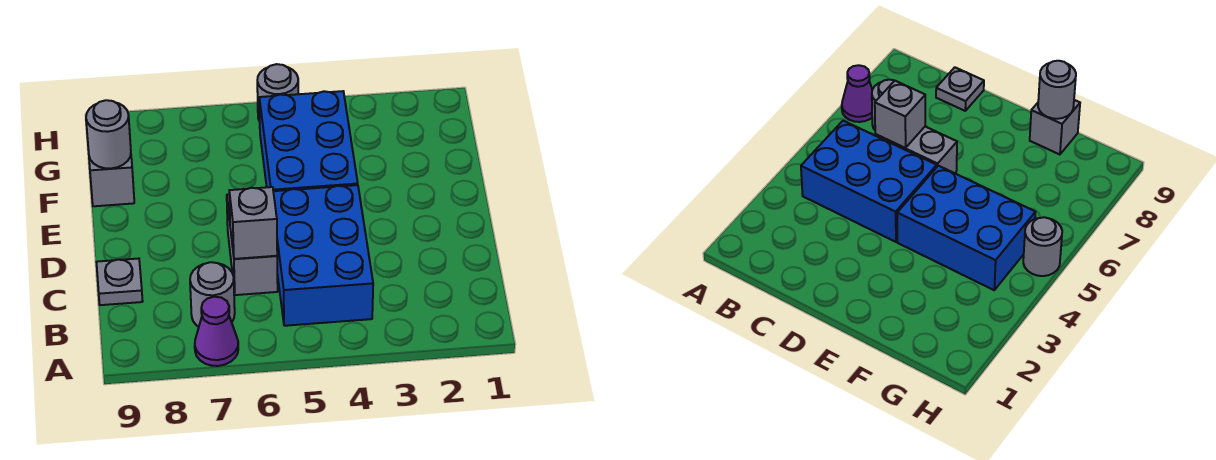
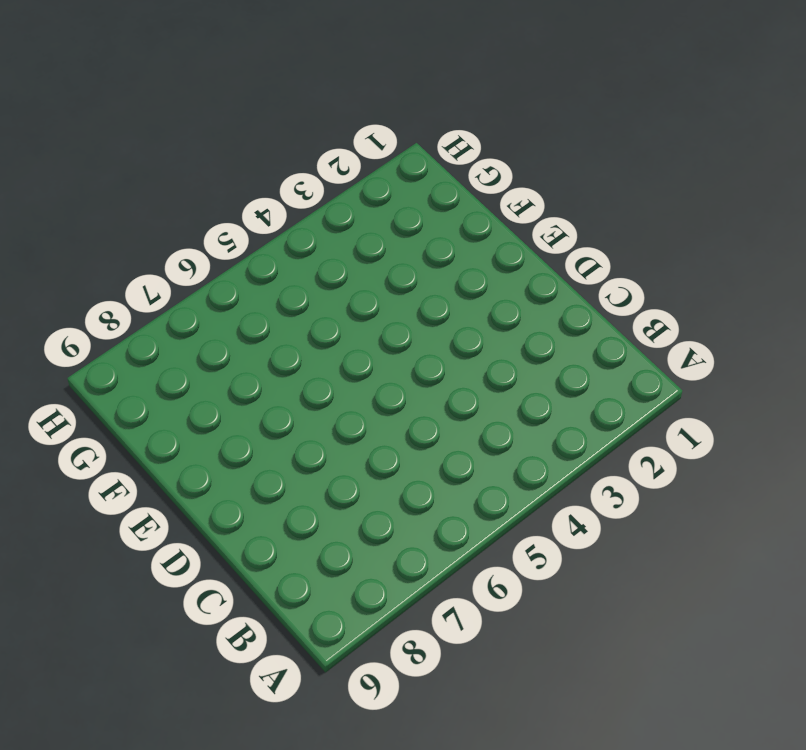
none -> purple cone A7 level 1
none -> blue brick B4:D5 level 1

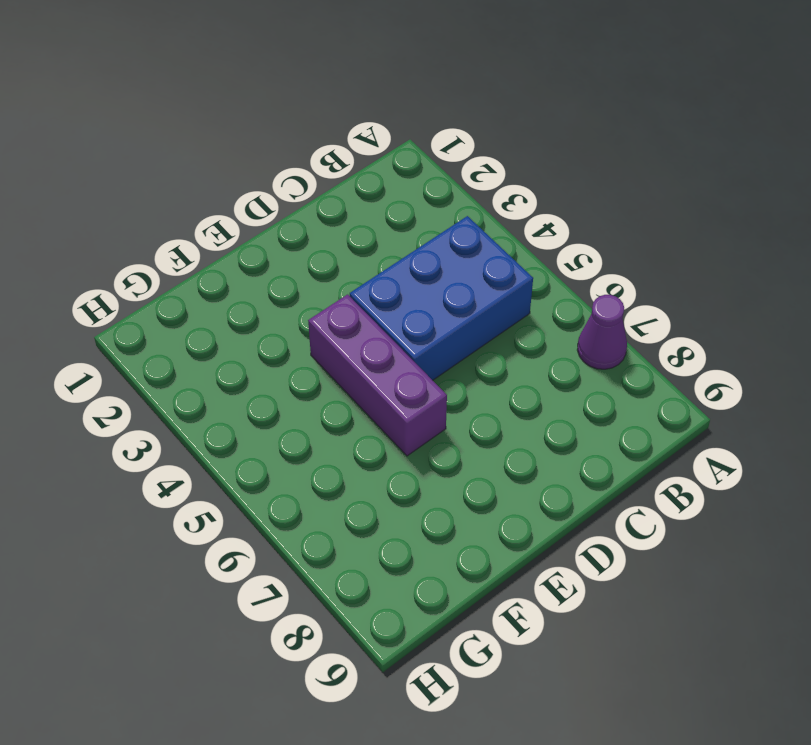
purple brick E4:E6 level 1 -> blue brick E4:G5 level 1
none -> grey round brick B7 level 1
none -> grey brick C6:D6 level 1

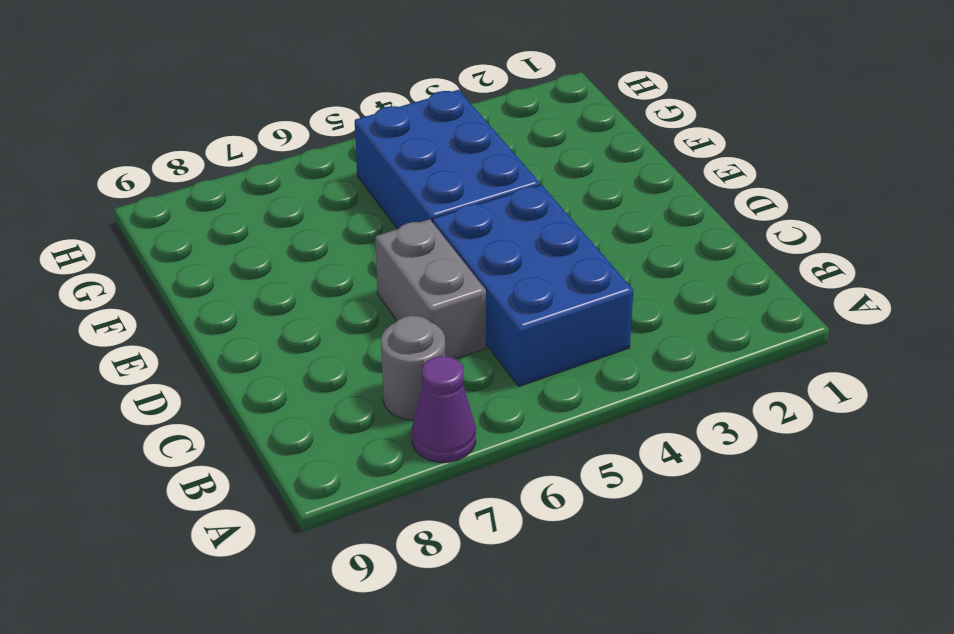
none -> grey plate C9 level 1
none -> grey brick F9 level 1

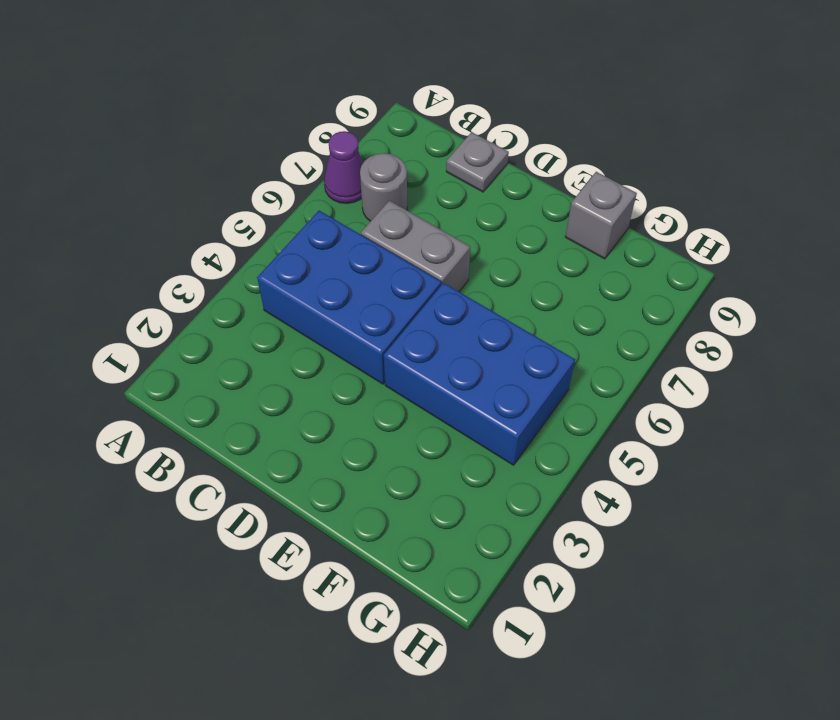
none -> grey round brick H5 level 1
none -> grey brick C6 level 2

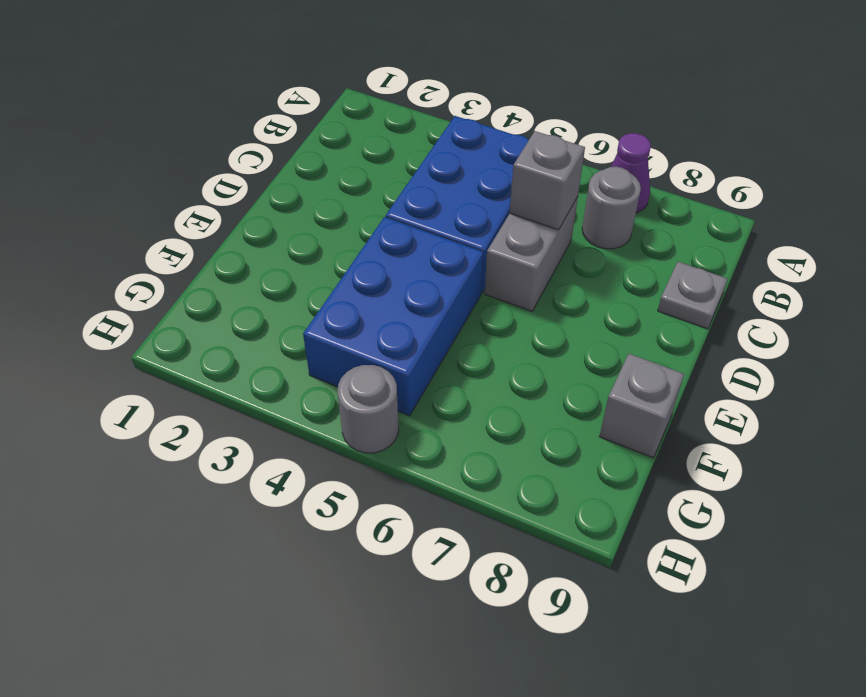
none -> grey round brick F9 level 2

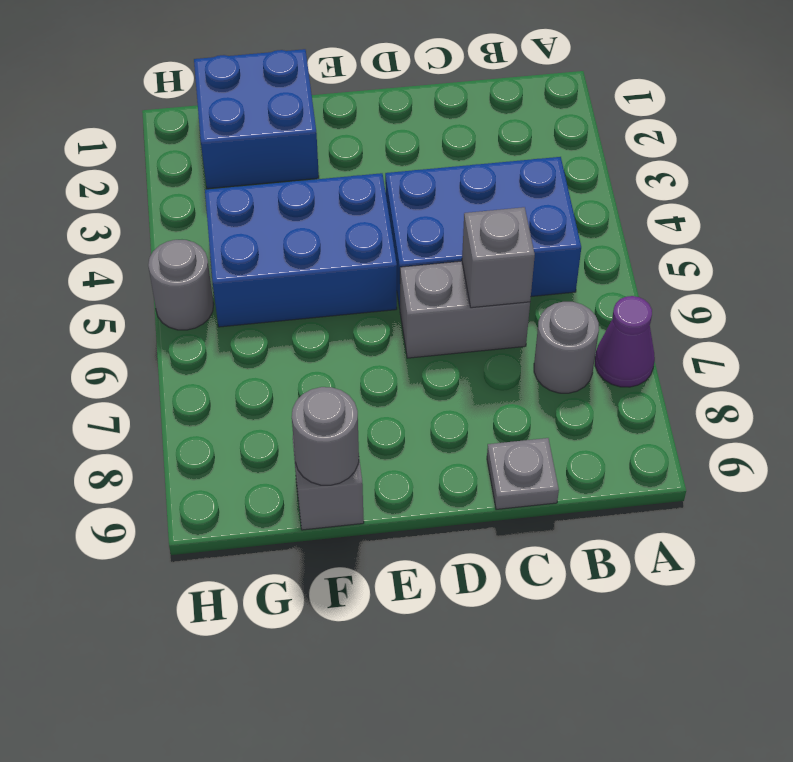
blue brick F1:G2 level 1 -> none

